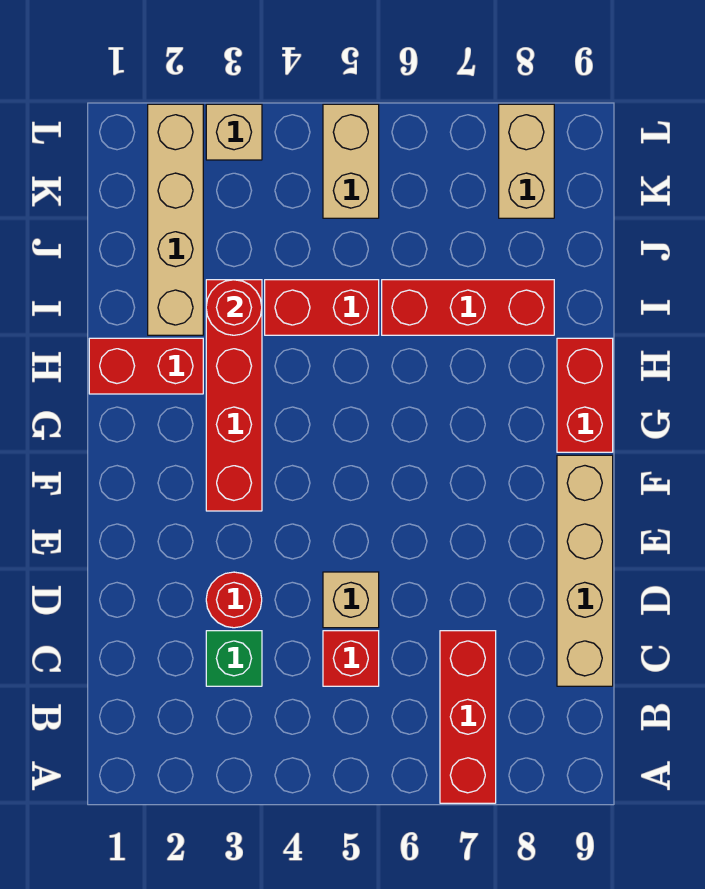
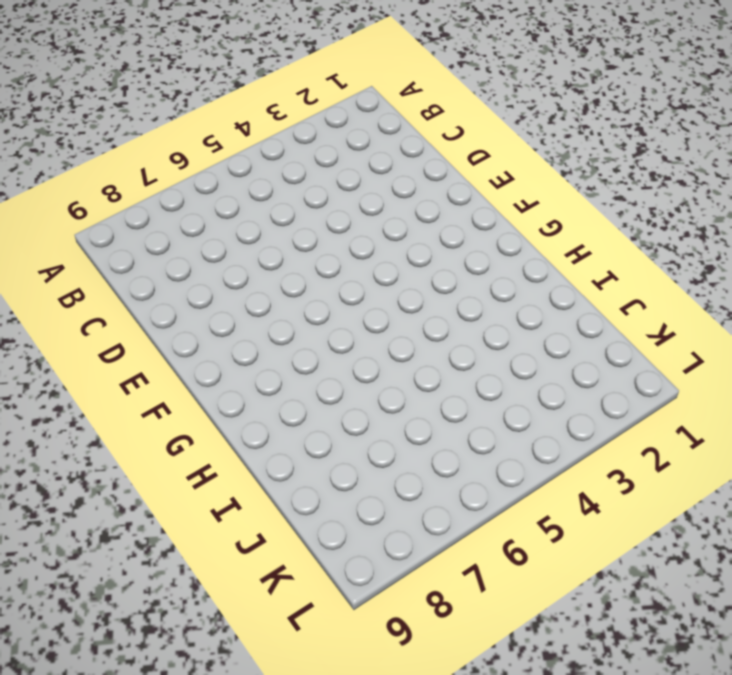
none -> red brick A7:C7 level 1
none -> green brick C3 level 1
none -> red brick C5 level 1

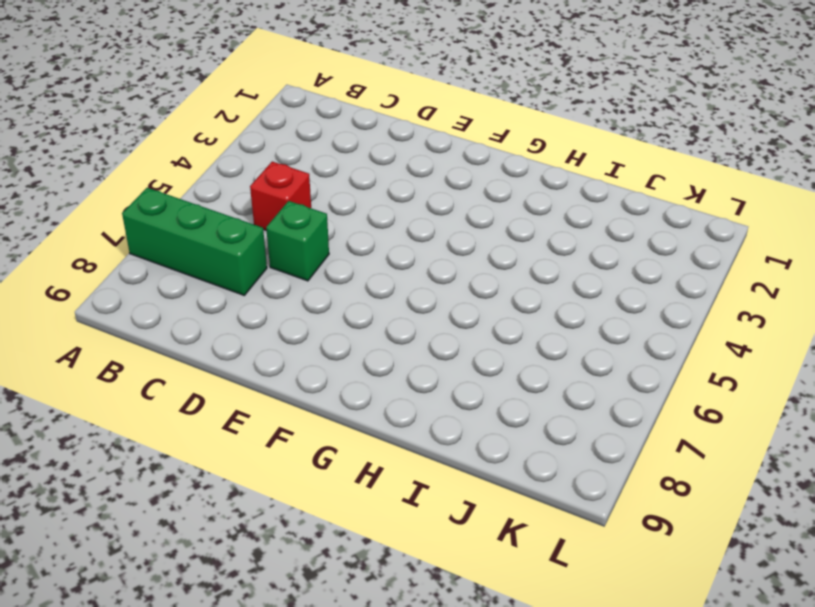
green brick A7:C7 level 1 -> red brick A7:C7 level 1
green brick D6 level 1 -> green brick C3 level 1
none -> tan brick C9:F9 level 1
none -> red round brick D3 level 1
none -> tan brick D5 level 1

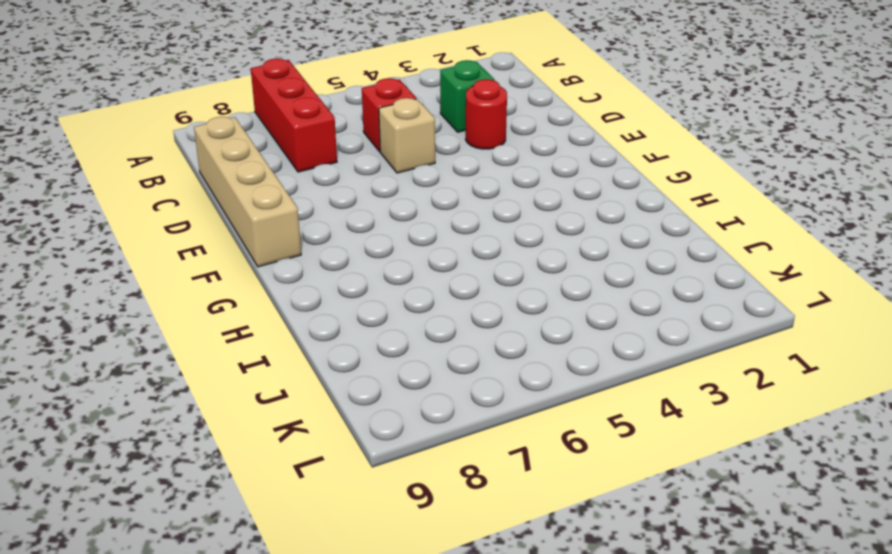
none -> red brick F3:I3 level 1
none -> red brick G9:H9 level 1
none -> red brick H1:H2 level 1

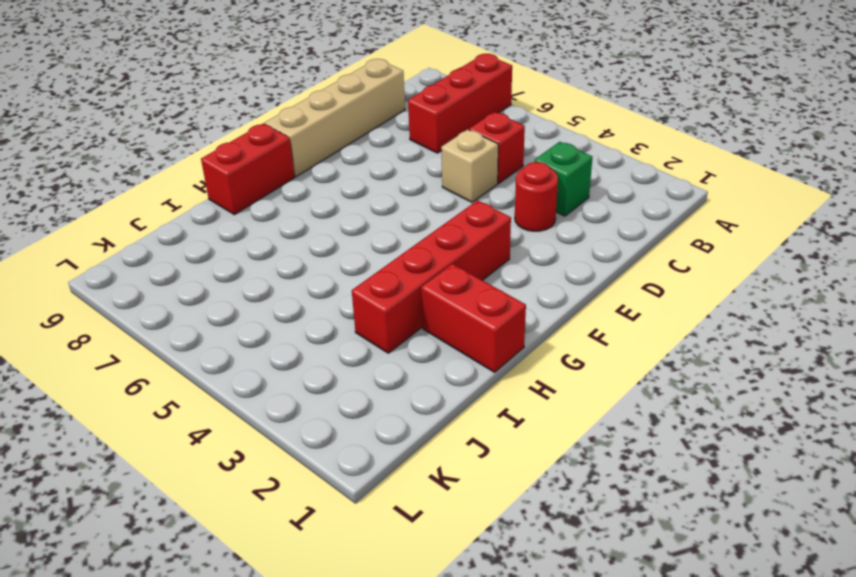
none -> tan brick I2:L2 level 1
none -> red brick I4:I5 level 1
none -> red brick I6:I8 level 1

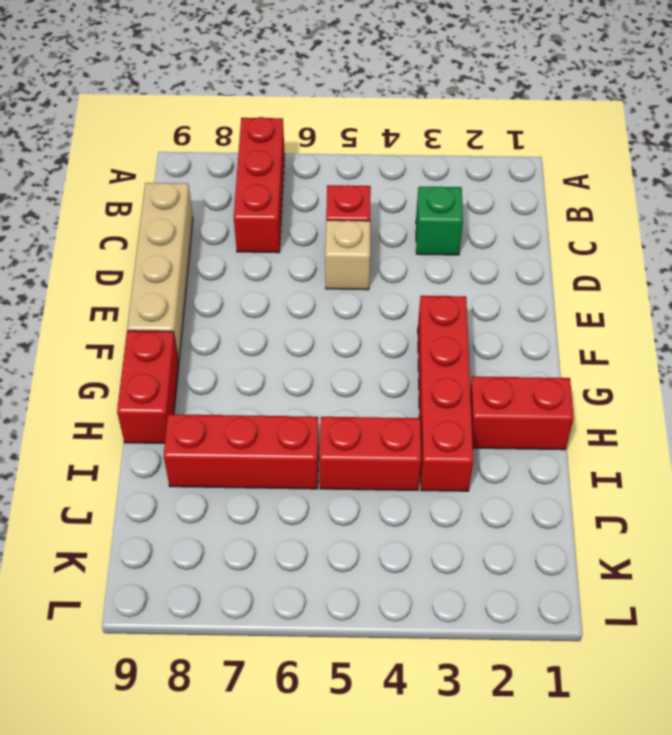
none -> red round brick D3 level 1
none -> tan brick I2:L2 level 1
none -> tan brick K5:L5 level 1

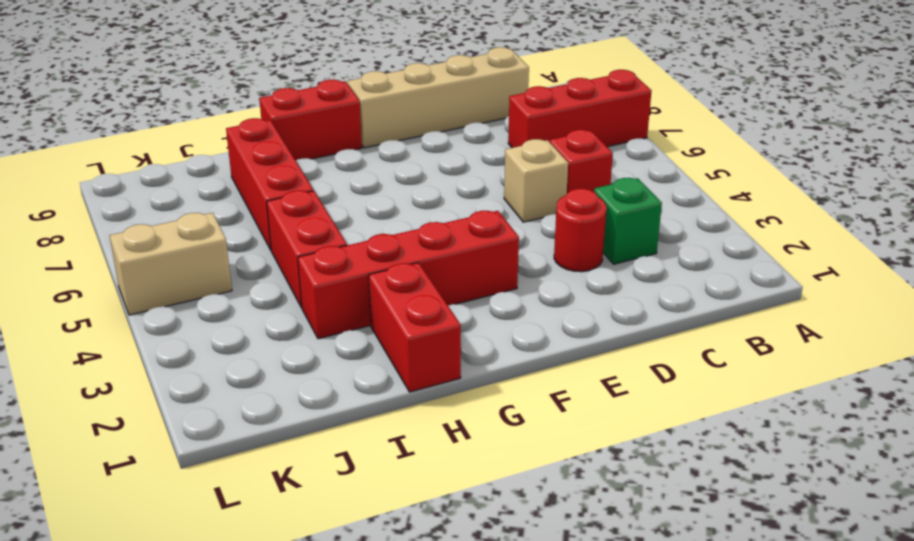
none -> tan brick I2:L2 level 1
none -> tan brick K8:L8 level 1
none -> tan brick L3 level 1

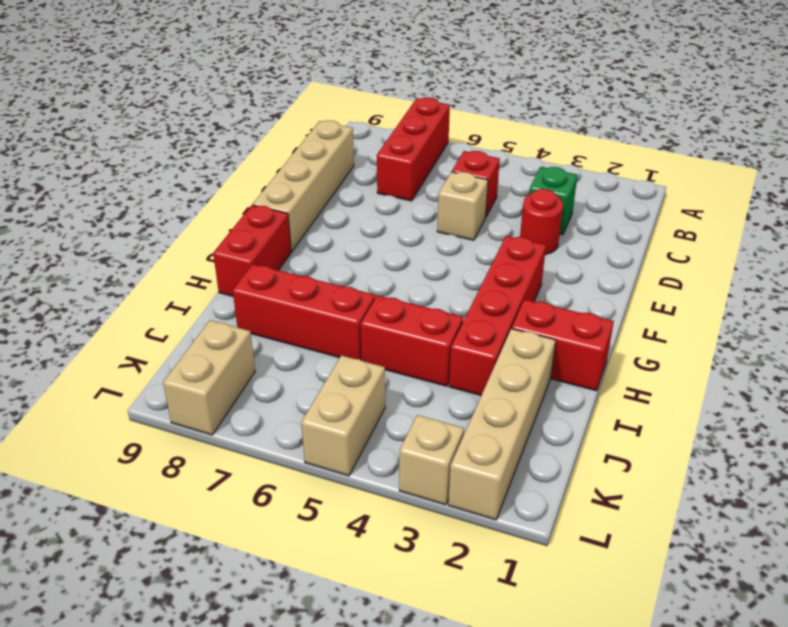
none -> red round brick I3 level 2

